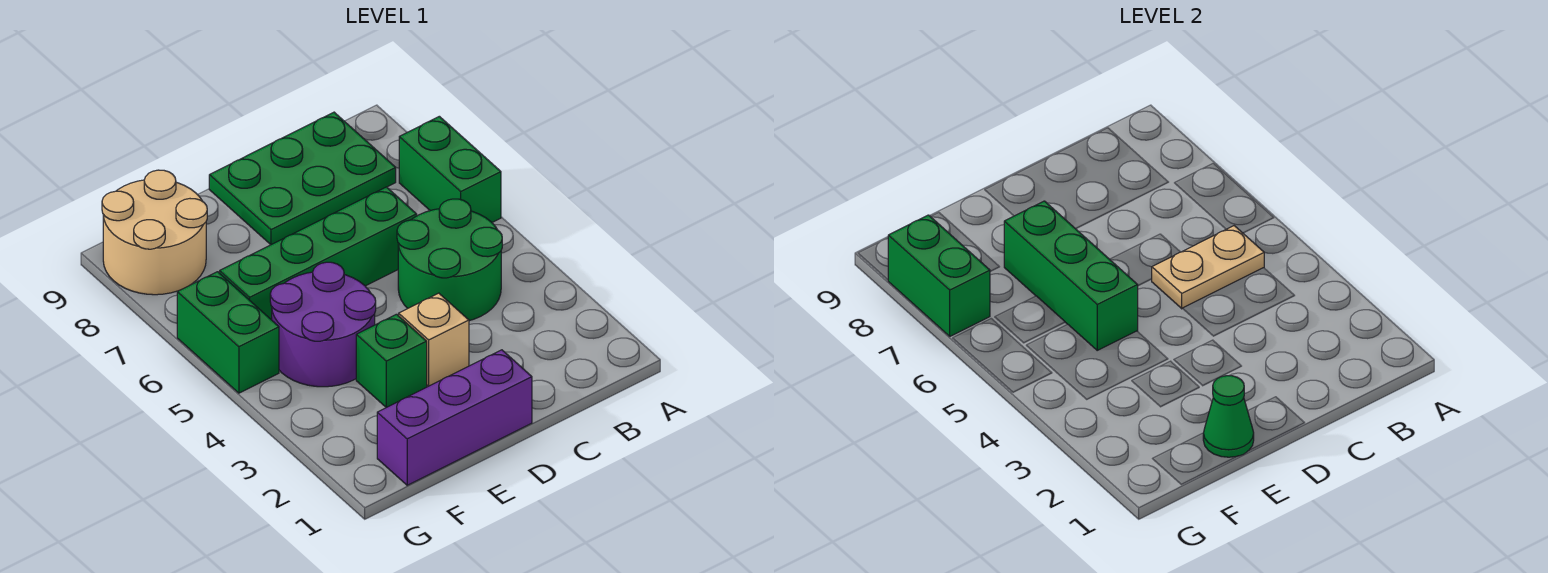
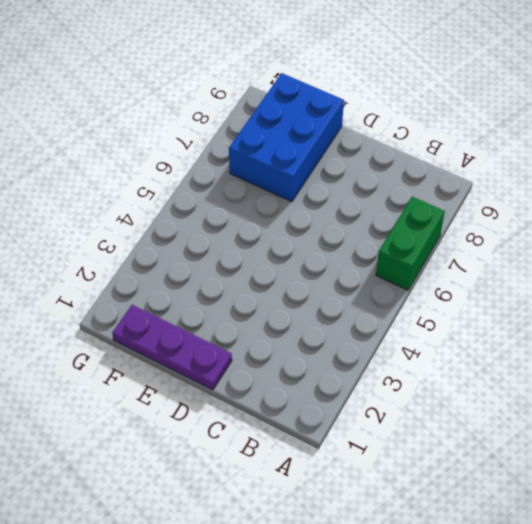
purple plate D1:F1 level 1 -> purple brick D1:F1 level 1
blue brick E7:F9 level 1 -> tan round brick F8:G9 level 1
none -> green round brick B4:C5 level 1
none -> green plate B8:D9 level 1
none -> green brick C6:F6 level 1

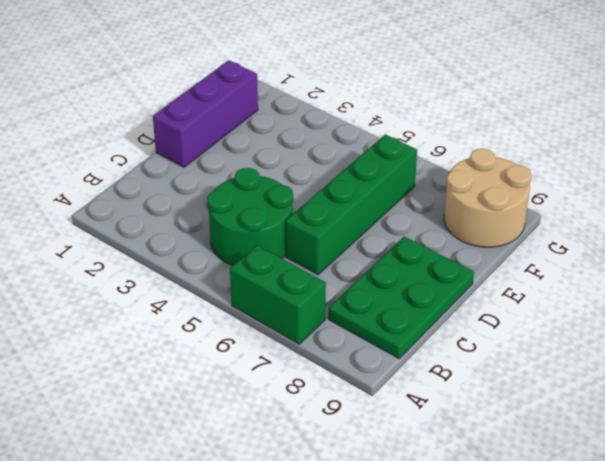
none -> tan brick D3 level 1
none -> green brick E3 level 1
none -> purple round brick E4:F5 level 1

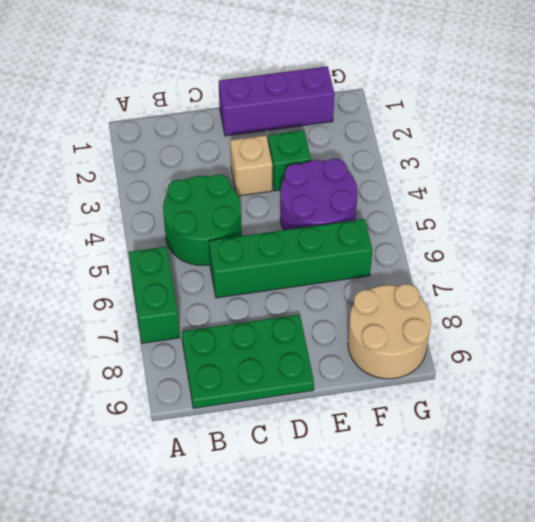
none -> green brick G5:G6 level 1
none -> tan plate B5:C5 level 2
none -> green cone E1 level 2

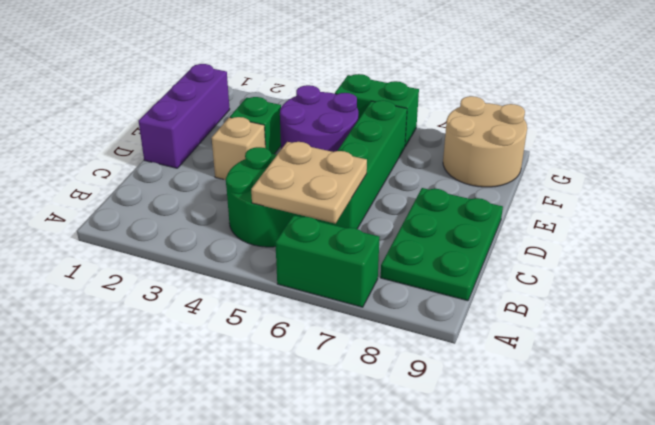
tan plate B5:C6 level 2 -> tan plate B5:C5 level 2
none -> green cone E1 level 2
none -> green brick E5:E7 level 2
none -> green brick G7:G8 level 2

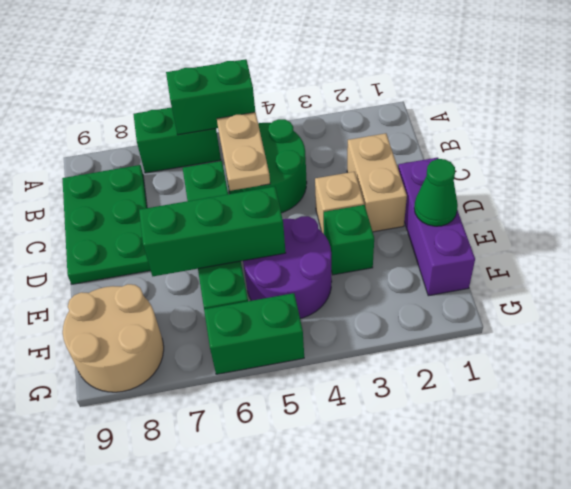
green brick A5:A6 level 2 -> green brick G7:G8 level 2
tan brick C2:D2 level 1 -> none

